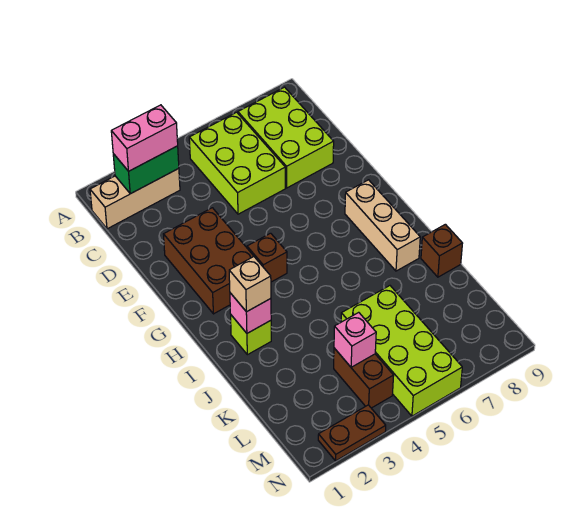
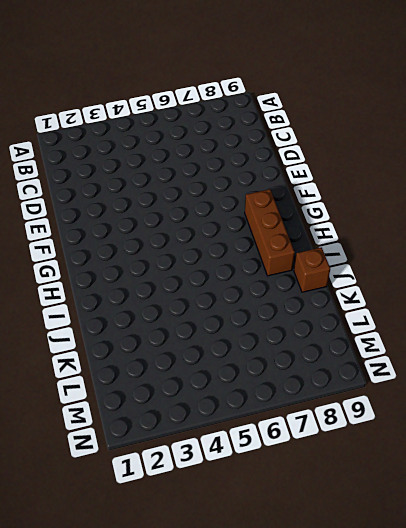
brown brick G8:I8 level 1 -> tan brick G8:I8 level 1
none -> tan brick B1:B3 level 1
none -> lime brick B5:D6 level 1
none -> lime brick B7:D8 level 1

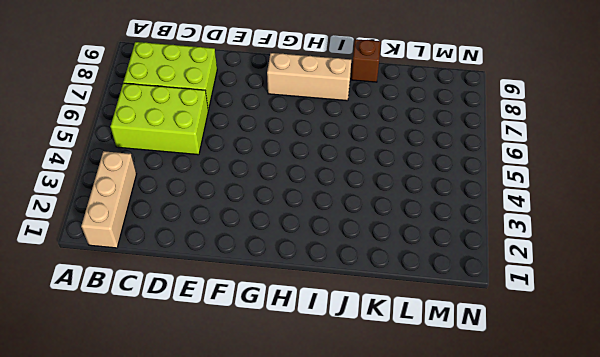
none -> brown brick E2:G3 level 1
none -> brown brick G4 level 1
none -> lime brick I2 level 1

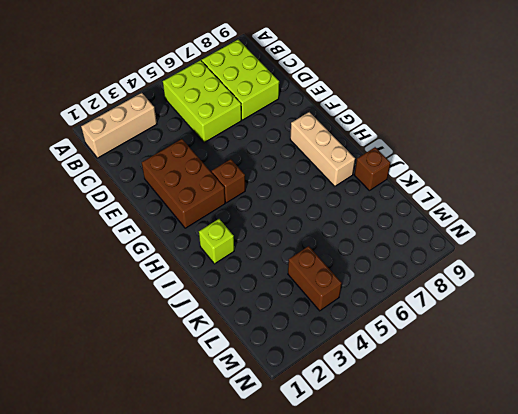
none -> lime brick K5:N6 level 1
none -> brown plate N2:N3 level 1
none -> green brick B2:B3 level 2

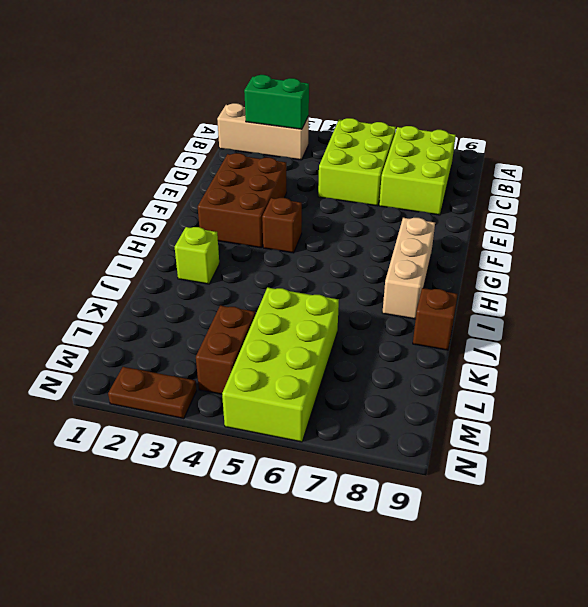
none -> pink brick I2 level 2
none -> pink brick L4 level 2
none -> pink brick B2:B3 level 3

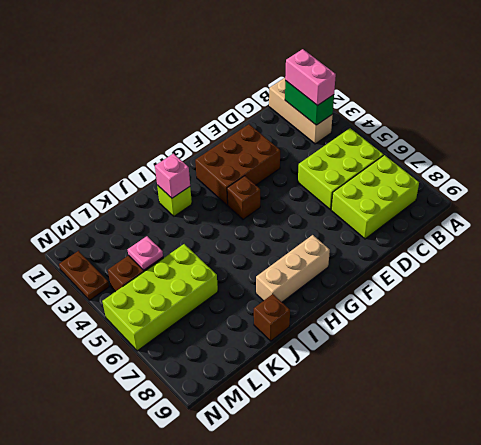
pink plate L4 level 2 -> pink brick L4 level 2
none -> tan brick I2 level 3

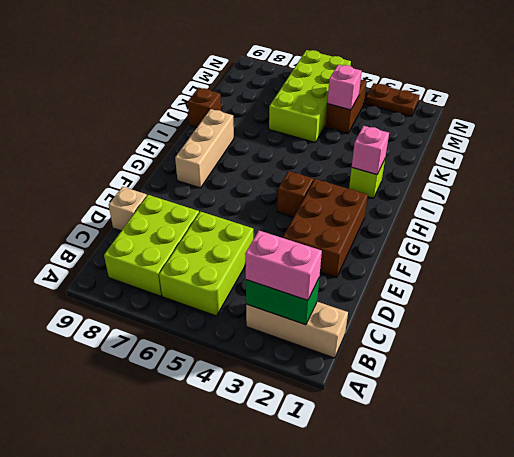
tan brick D9 level 1 -> tan brick I2 level 3

